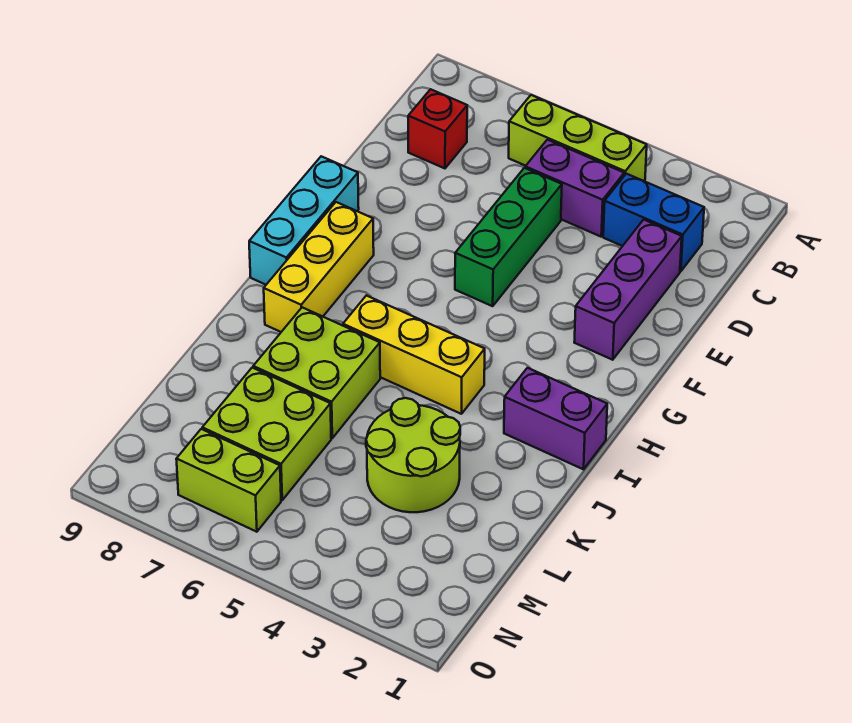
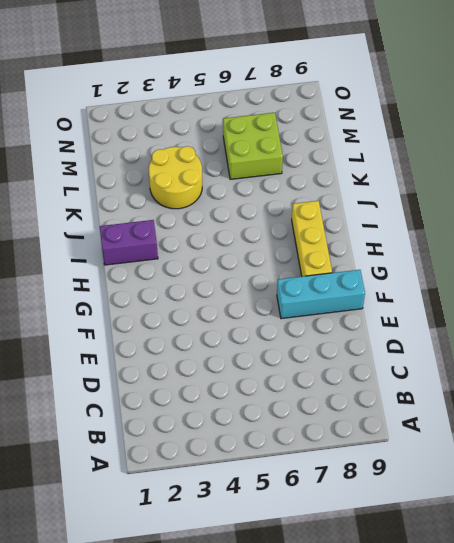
cyan brick F7:F9 level 1 -> cyan brick F9:H9 level 1
yellow round brick K3:L4 level 1 -> lime round brick K3:L4 level 1
none -> lime brick B4:B6 level 1
none -> blue brick C2:C3 level 1
none -> purple brick C4:C5 level 1

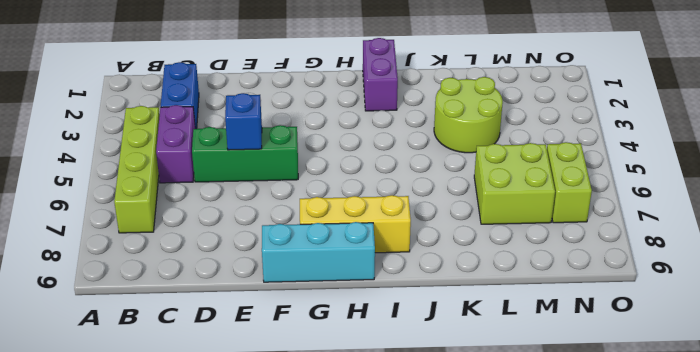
lime brick B4:B7 level 1 -> lime brick B4:B6 level 1
blue brick E5 level 2 -> none
none -> red brick C8 level 1
none -> purple brick D2:F2 level 1
none -> yellow brick I4:I6 level 1

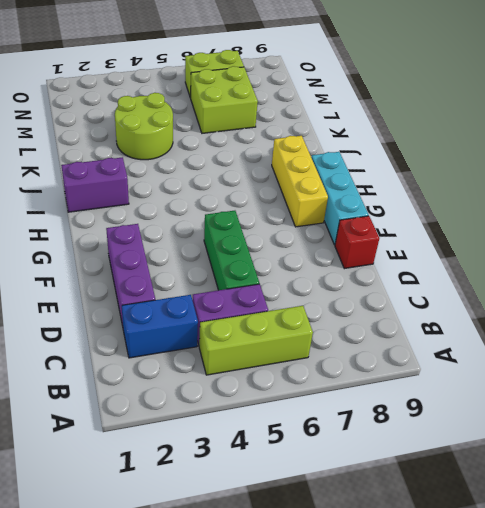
red brick E9 level 1 -> red brick C8 level 1
none -> yellow brick I4:I6 level 1
none -> lime brick J6:K7 level 1

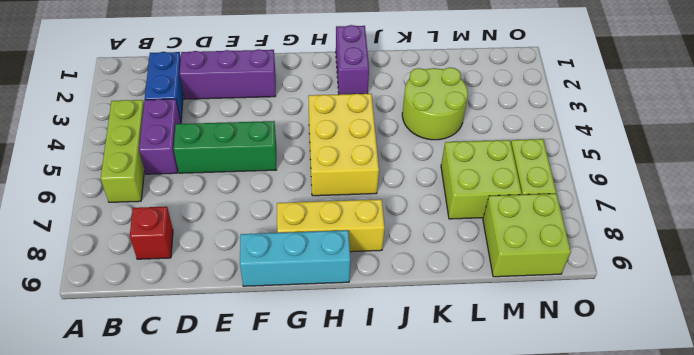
yellow brick H4:I6 level 1 -> yellow brick I4:I6 level 1
lime brick M8:N9 level 1 -> lime brick J6:K7 level 1

